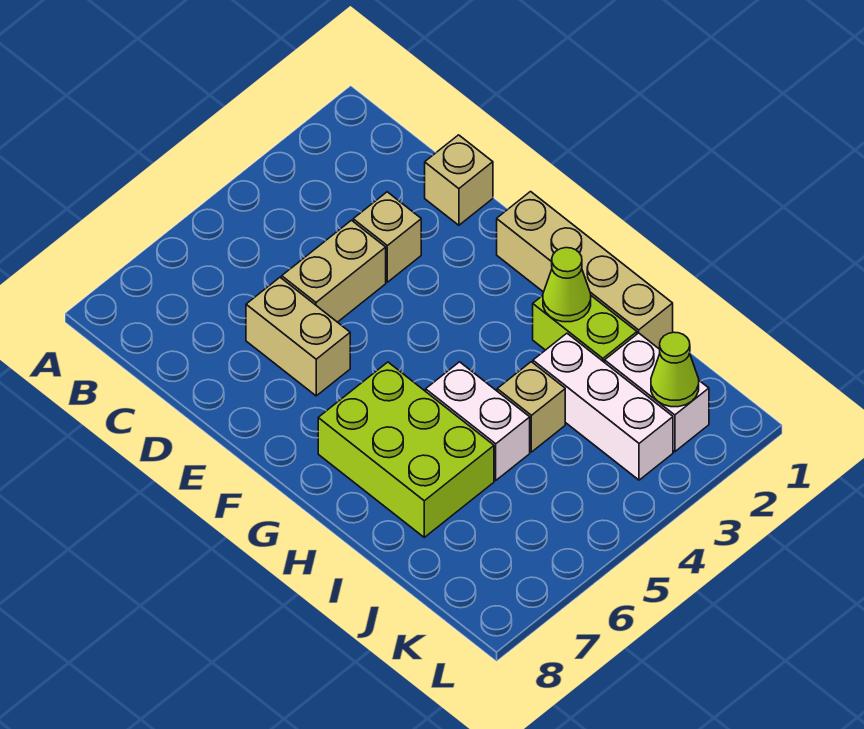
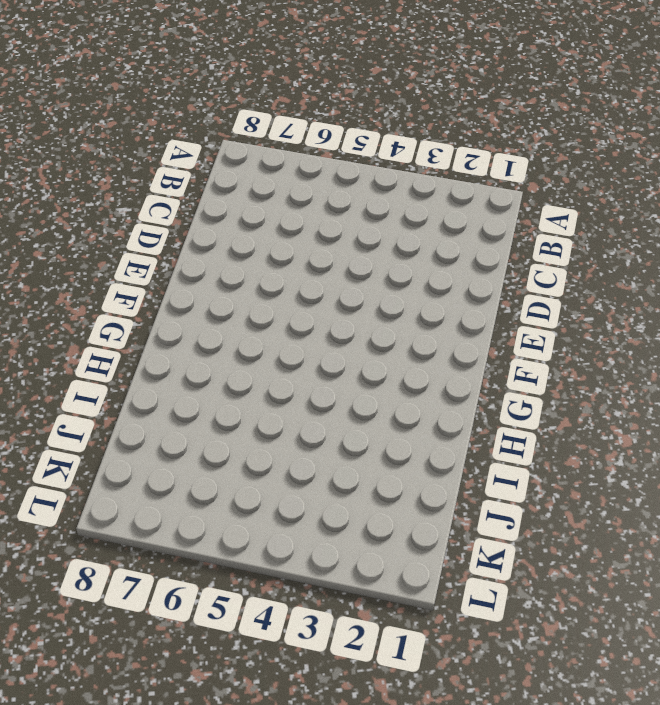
none -> tan brick D1 level 1
none -> tan brick D3 level 1
none -> tan brick D4:D5 level 1

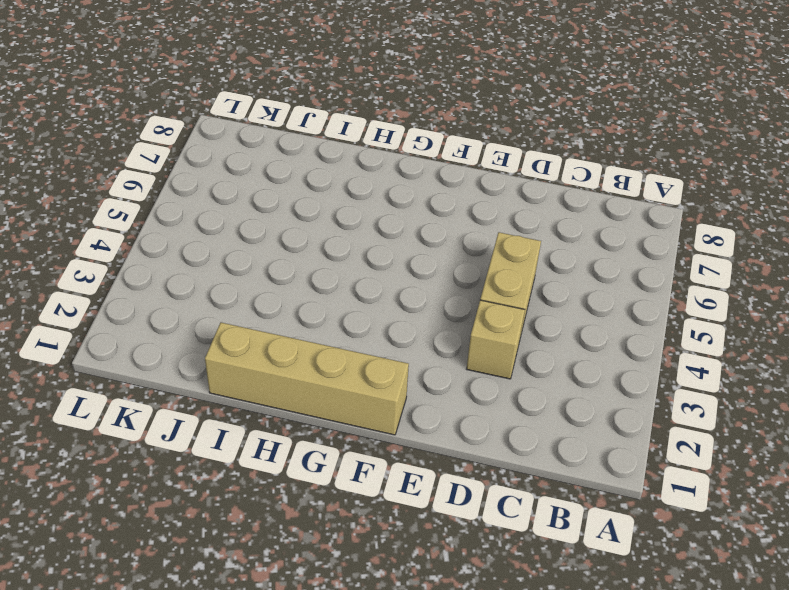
none -> tan brick D1 level 1
none -> tan brick D6:E6 level 1
none -> lime brick G6:I7 level 1

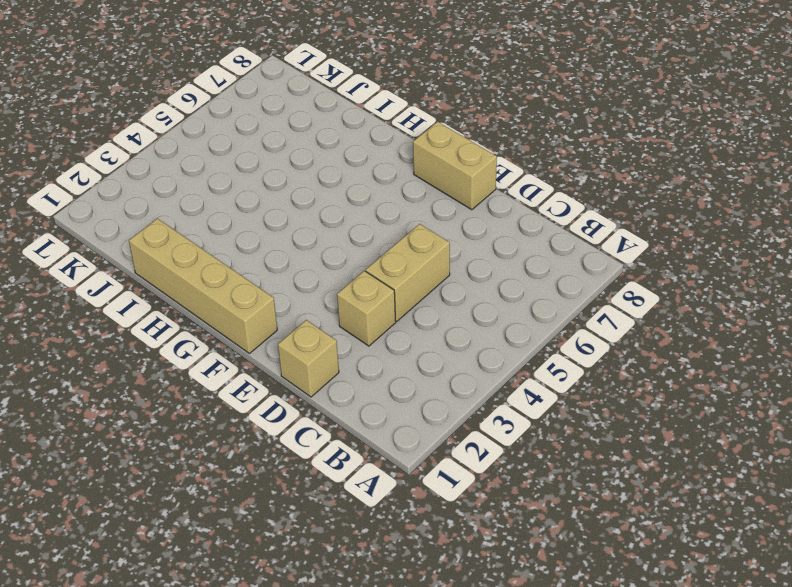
tan brick E8:F8 level 1 -> tan brick D6:E6 level 1
none -> lime brick G6:I7 level 1
none -> lime brick H2:I2 level 1
none -> white brick H5:I5 level 1

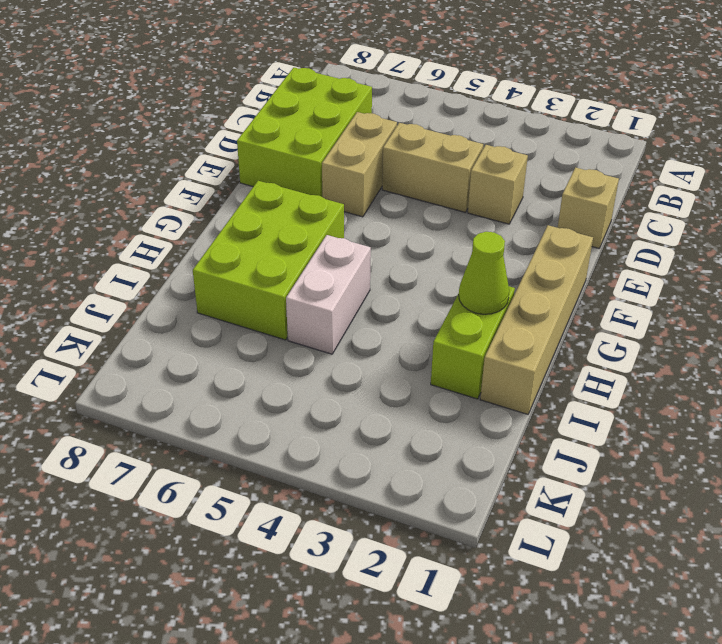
lime brick C7:E8 level 1 -> none
none -> white brick I3:K3 level 1
none -> tan brick I4 level 1
none -> white brick J2:K2 level 1

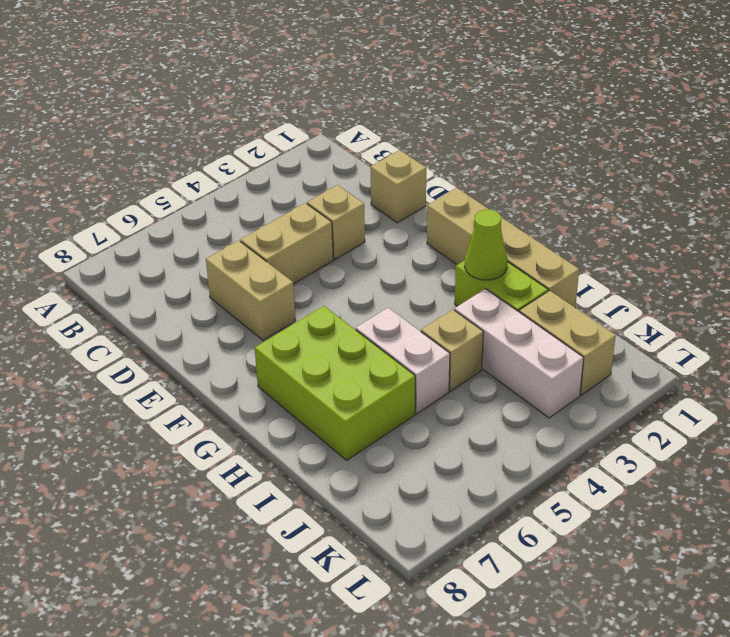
tan brick J2:K2 level 1 -> white brick J2:K2 level 1
none -> lime cone K2 level 2

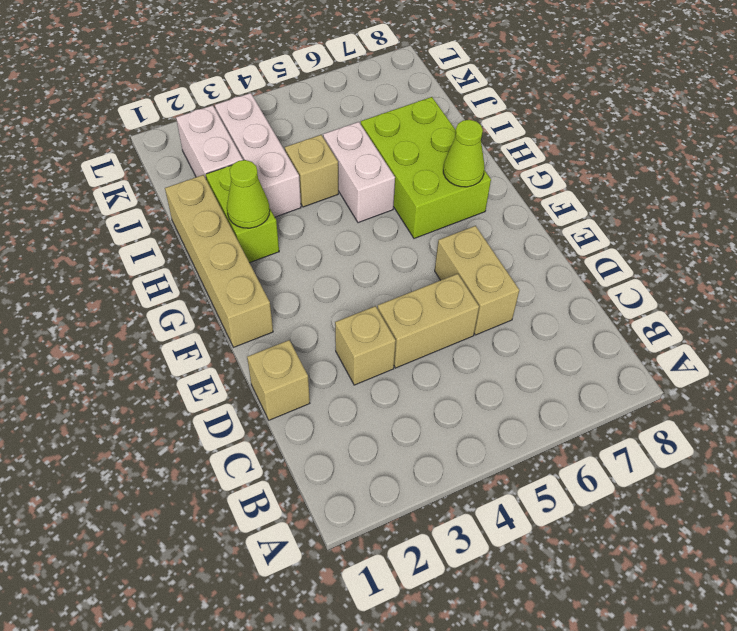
lime cone G7 level 2 -> lime cone K2 level 2

